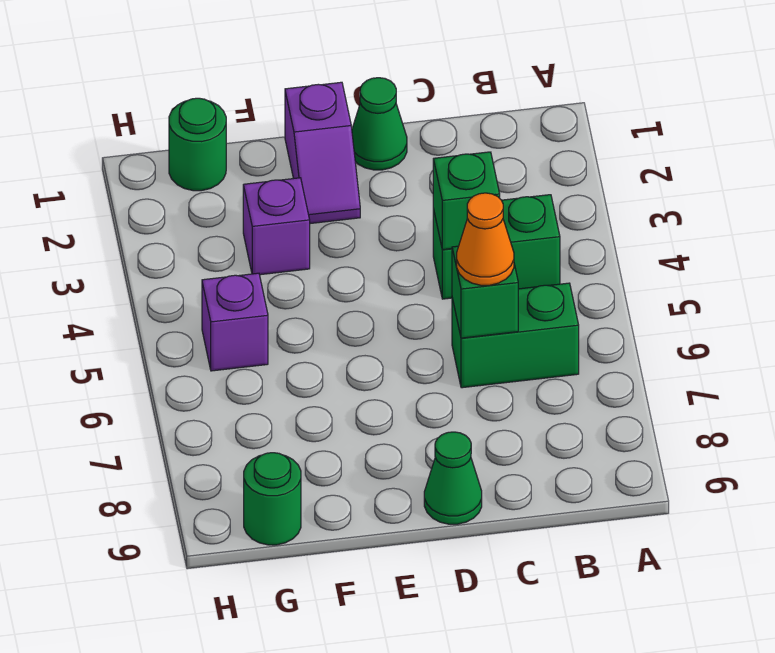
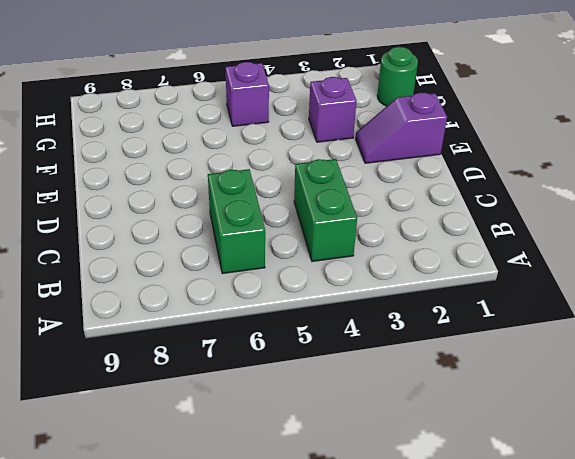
none -> green cone D1 level 1
none -> green cone D9 level 1
none -> green round brick G9 level 1

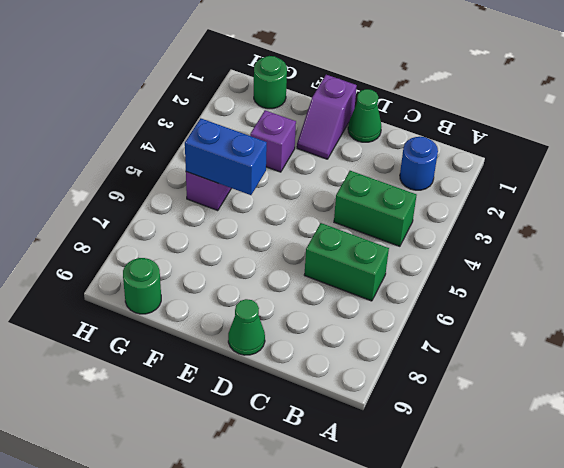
blue round brick B2 level 1 -> none
blue brick F5:G5 level 2 -> none
none -> green brick C4 level 2
none -> green brick C6 level 2
none -> orange cone C6 level 3

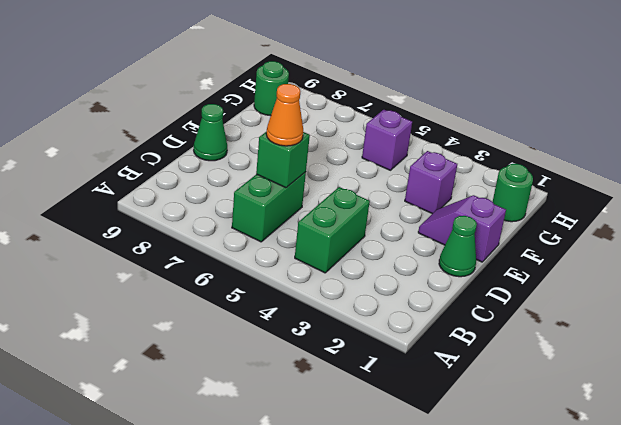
none -> green brick C4 level 2

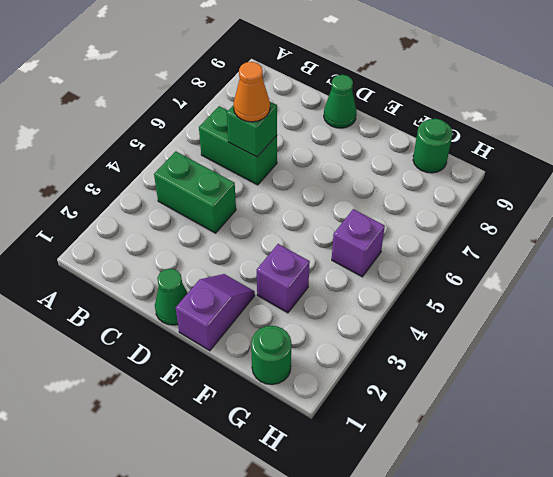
none -> green brick C4 level 2

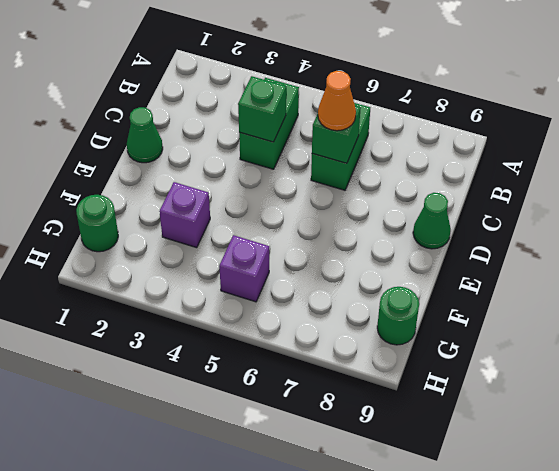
none -> purple slope E1:E2 level 1 top 1

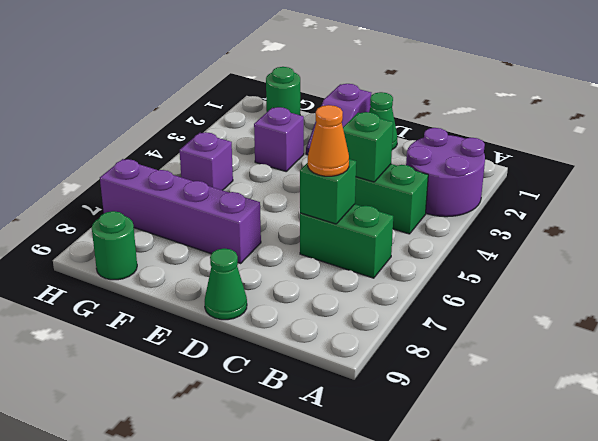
purple round brick A2:B3 level 1 -> none
purple brick E7:H7 level 1 -> none

